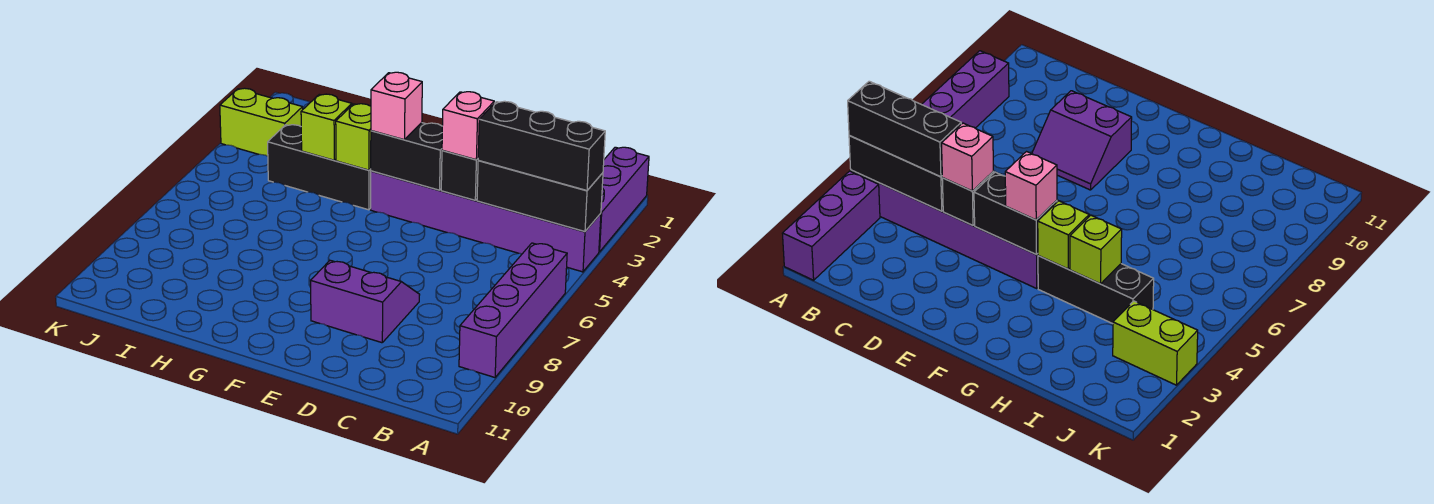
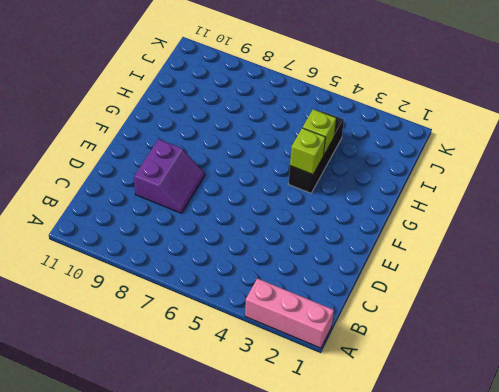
pink brick A1:A3 level 1 -> purple brick A1:A3 level 1
none -> purple brick A4:F4 level 1
none -> purple brick A6:A9 level 1
none -> lime brick J3:K3 level 1

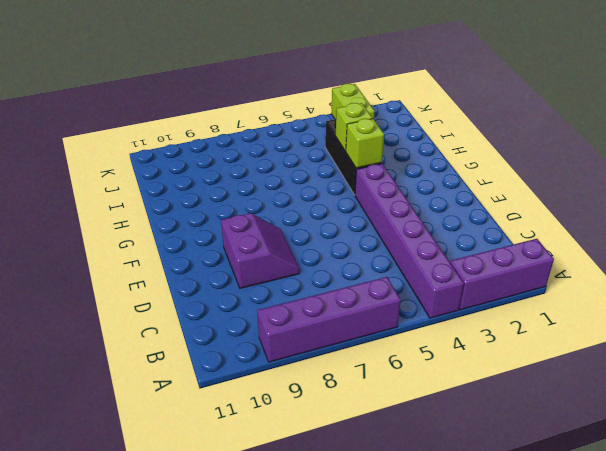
none -> black brick A4:C4 level 2
none -> black brick D4 level 2
none -> black brick E4:F4 level 2

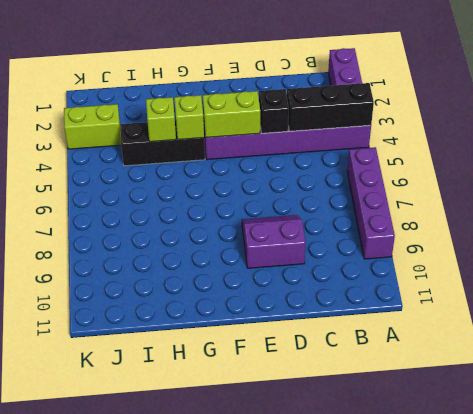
lime brick E4:F4 level 2 -> black brick E4:F4 level 2
none -> black brick A4:C4 level 3
none -> pink brick D4 level 3
none -> pink brick F4 level 3

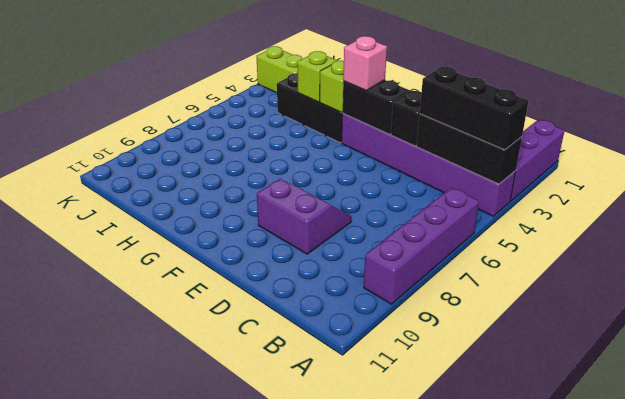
none -> pink brick D4 level 3

